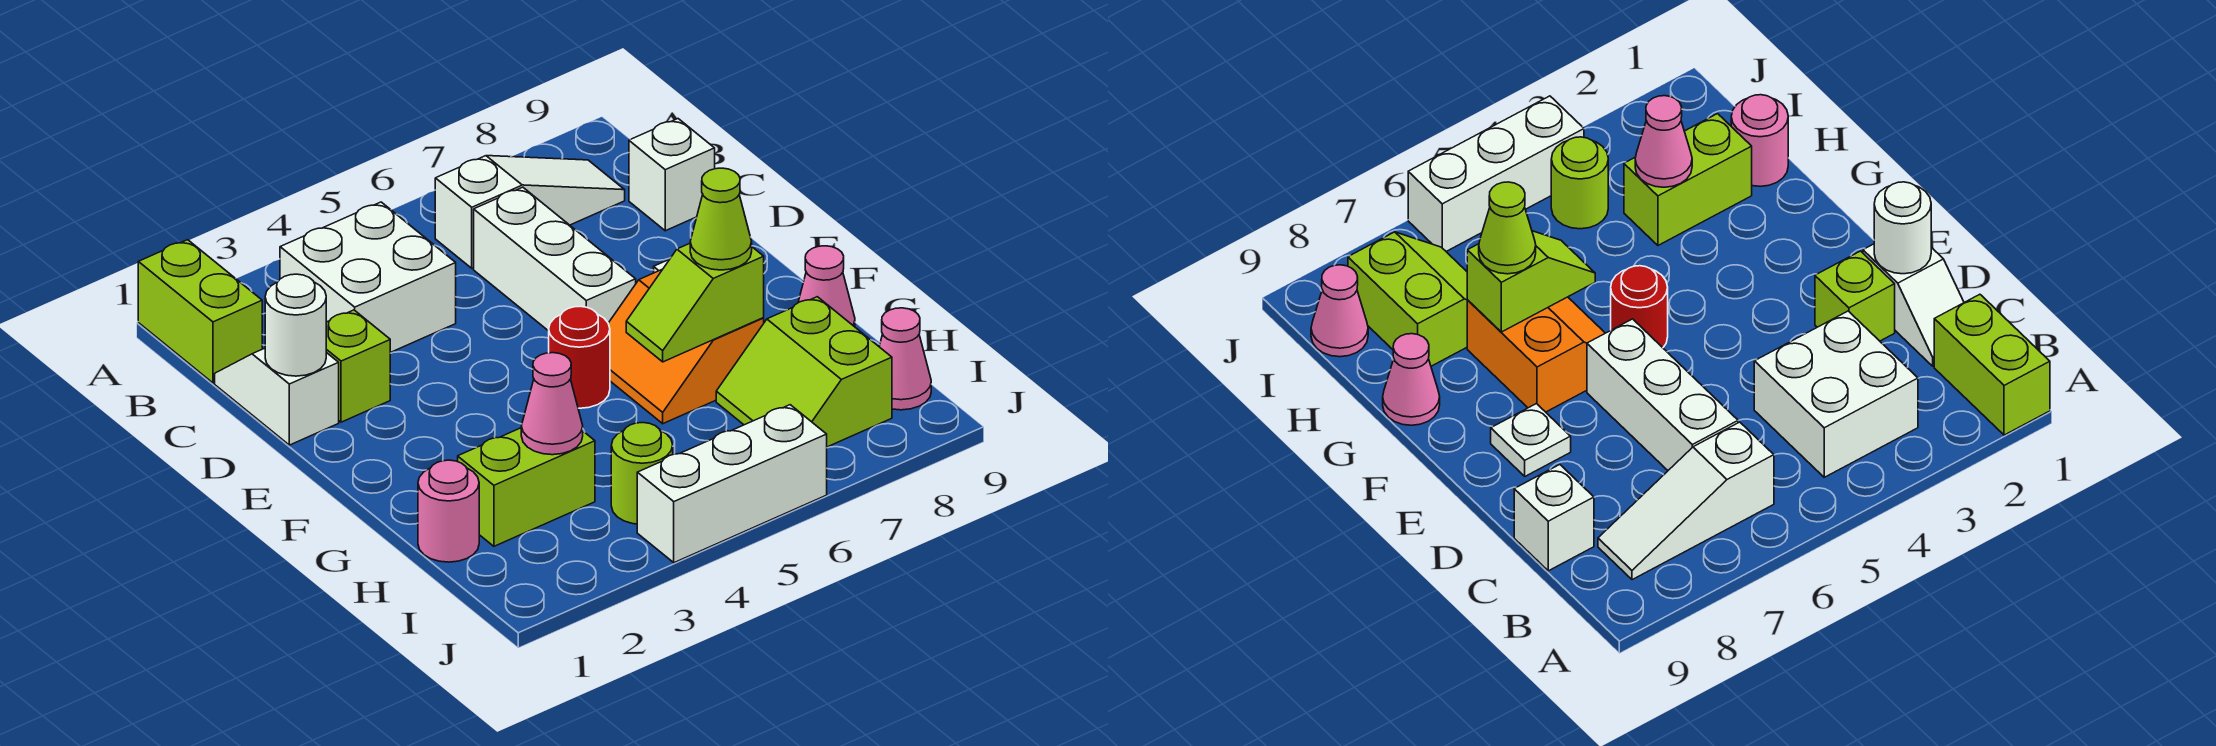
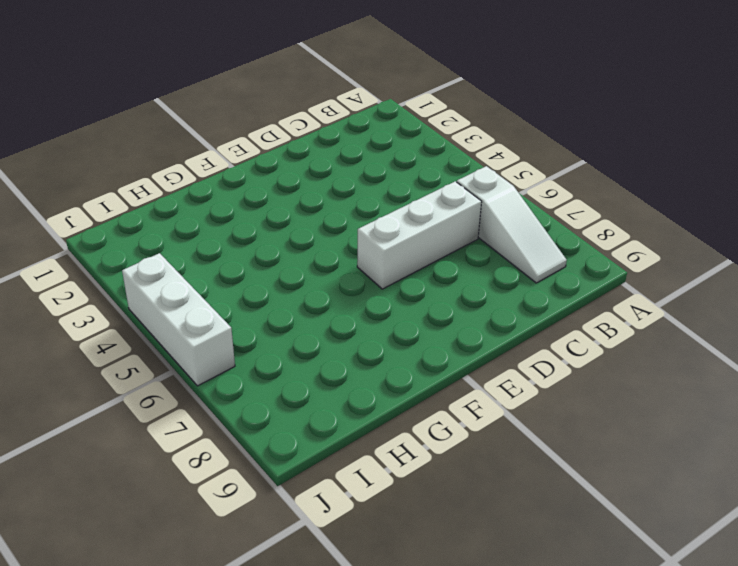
none -> lime brick A1:B1 level 1
none -> white brick B3:C4 level 1
none -> white slope C1:D1 level 1 top D

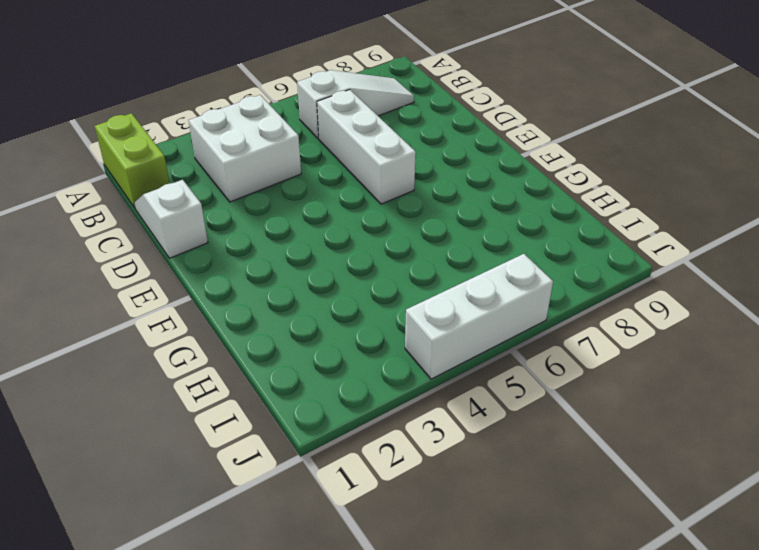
none -> white brick C9 level 1
none -> lime brick D2 level 1
none -> white plate E8 level 1

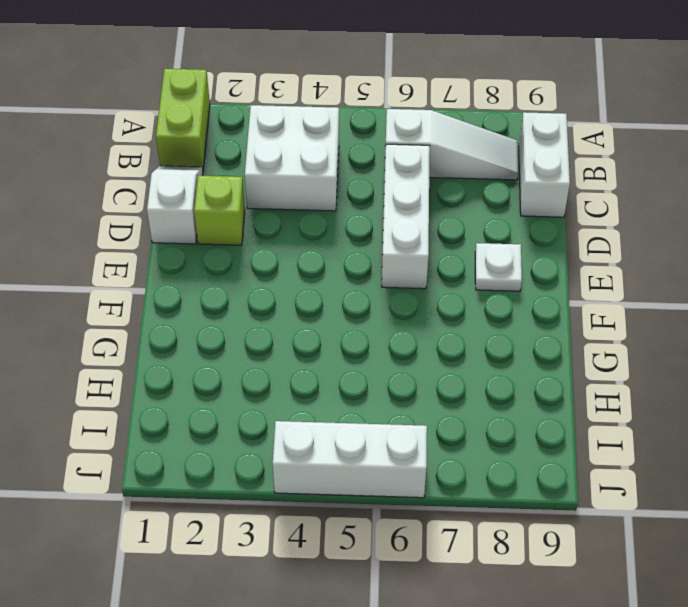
white brick B9:C9 level 1 -> white brick C9 level 1
none -> red round brick F5 level 1
none -> orange slope F6:G7 level 1 top 7
none -> pink cone G9 level 1

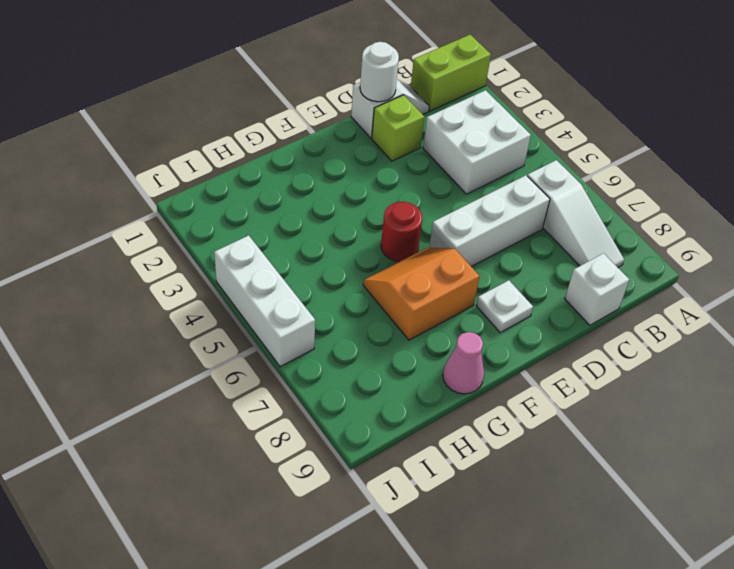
none -> pink round brick H1 level 1
none -> lime brick H2:H3 level 1
none -> lime slope H7:I8 level 1 top 8

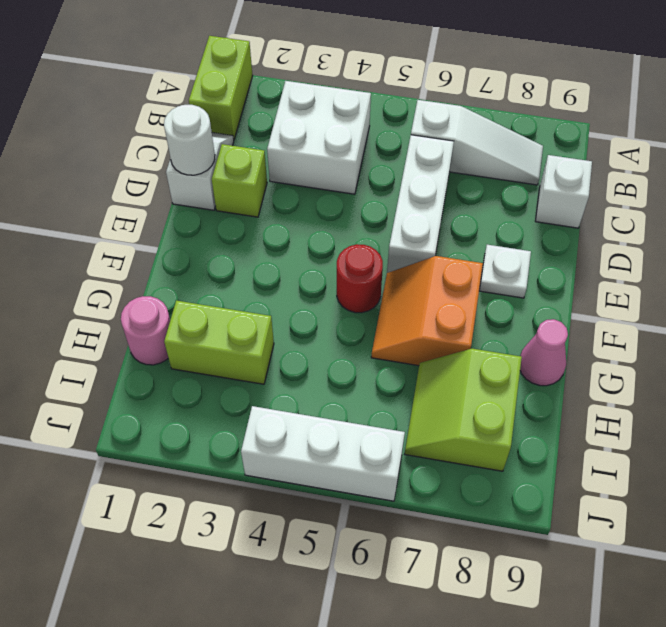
none -> lime round brick I4 level 1
none -> pink cone I9 level 1
none -> lime slope G6:G7 level 2 top 7

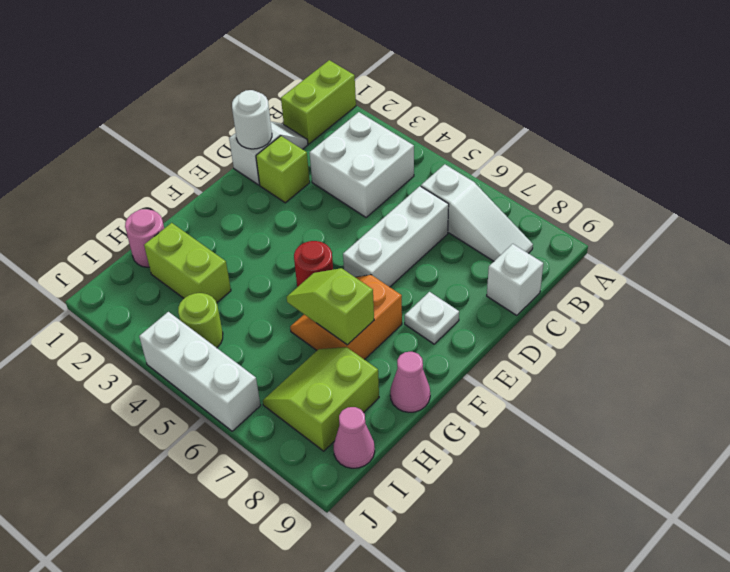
none -> pink cone H3 level 2
none -> lime cone G7 level 3

